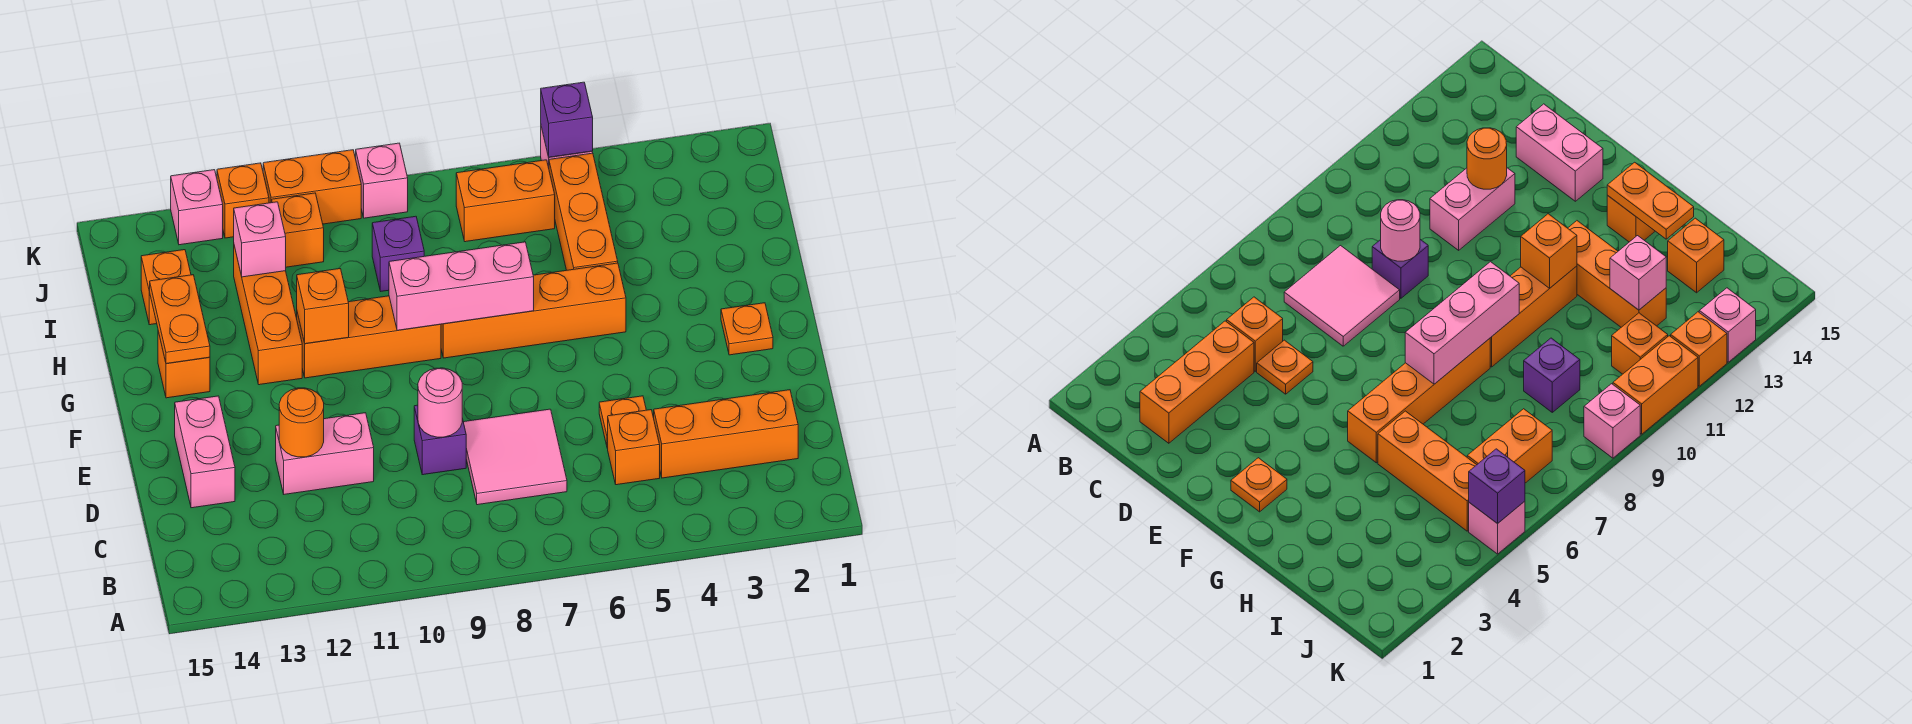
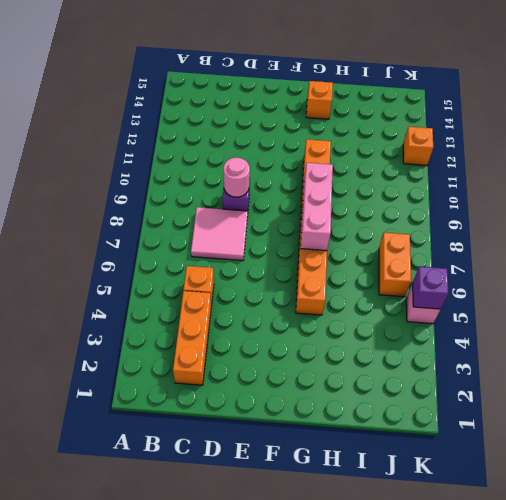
none -> orange plate D5 level 1
none -> pink brick D11:D12 level 1
none -> pink brick D14:E14 level 1

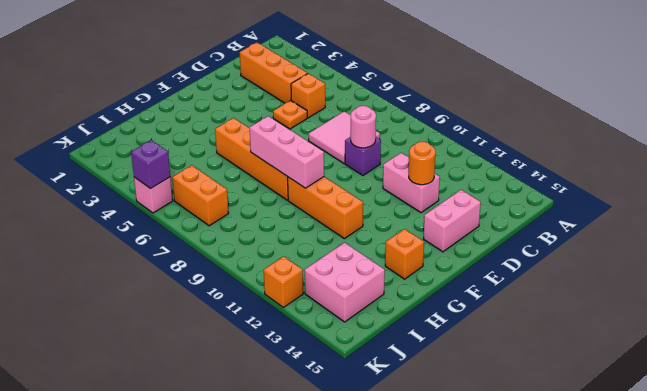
pink brick I13:J14 level 1 -> orange brick I14 level 1
none -> orange plate F2 level 1
none -> orange brick G12:I12 level 1
none -> orange brick H5:J5 level 1

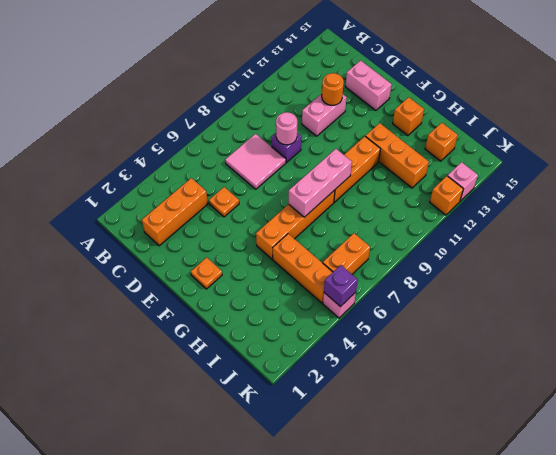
none -> orange brick C5 level 1
none -> purple brick I9 level 1
none -> orange brick J11 level 1

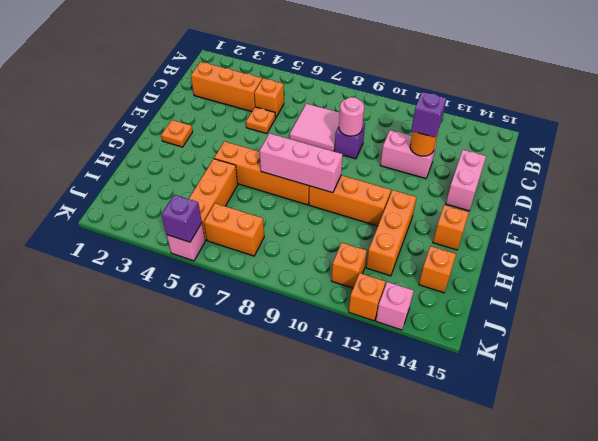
purple brick D12 level 3 -> purple brick I9 level 1
none -> pink brick K9 level 1
none -> orange brick K10:K11 level 1
none -> orange brick G11 level 2

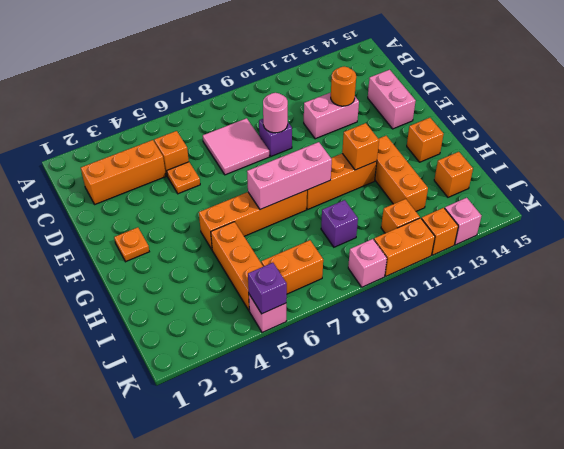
none -> orange plate G14:H14 level 2
none -> pink brick I12 level 2

